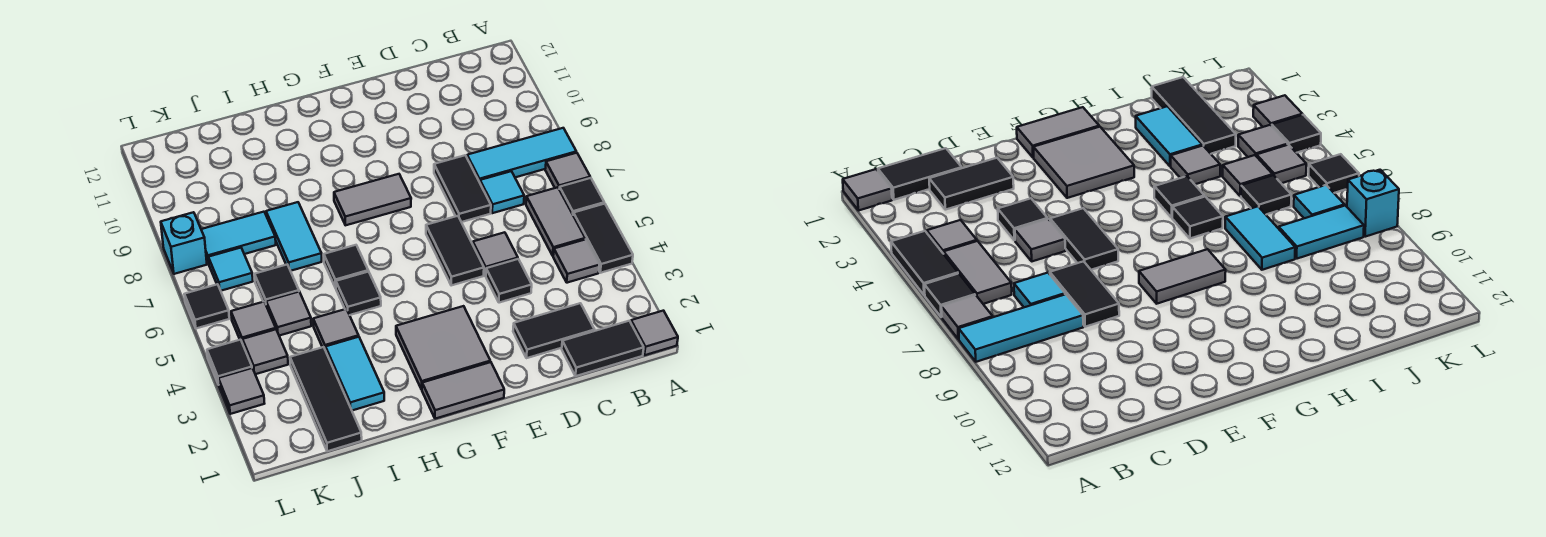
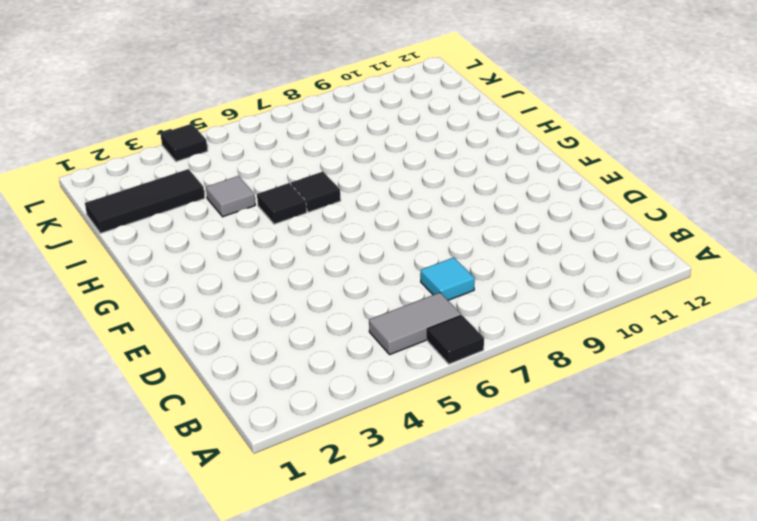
none -> grey tile A1 level 1
none -> black tile A4:A5 level 1
none -> grey tile A7 level 1
none -> cyan tile A8:C8 level 1

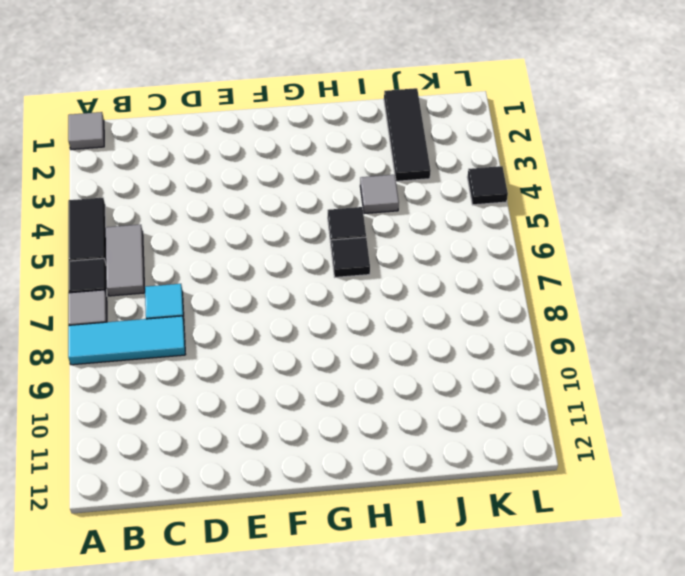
none -> black tile B1:C1 level 1
none -> grey tile B4 level 1
none -> black tile C2:D2 level 1
none -> black tile D4 level 1

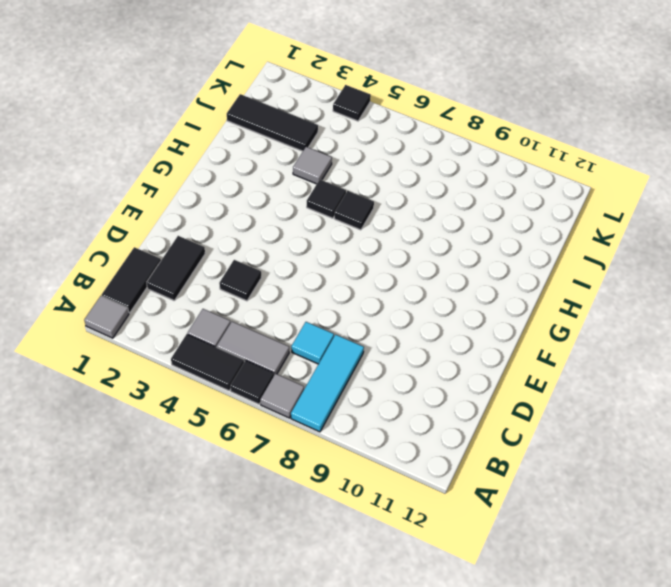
none -> grey tile D5 level 1
none -> black tile D7:D8 level 1
none -> black tile E5:E6 level 1
none -> grey tile F1:G1 level 1

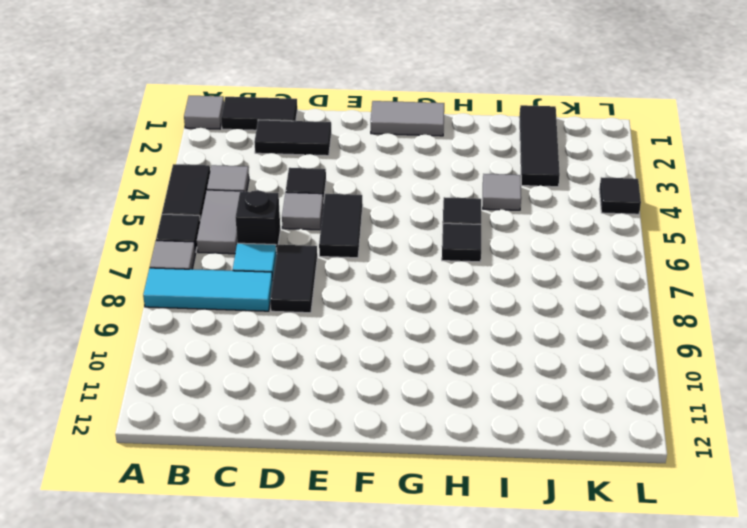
black brick C6 level 1 -> none
none -> grey tile F2:G3 level 1
none -> grey tile F8:G8 level 1
none -> cyan tile I2:I3 level 1
none -> cyan tile I7:I8 level 1

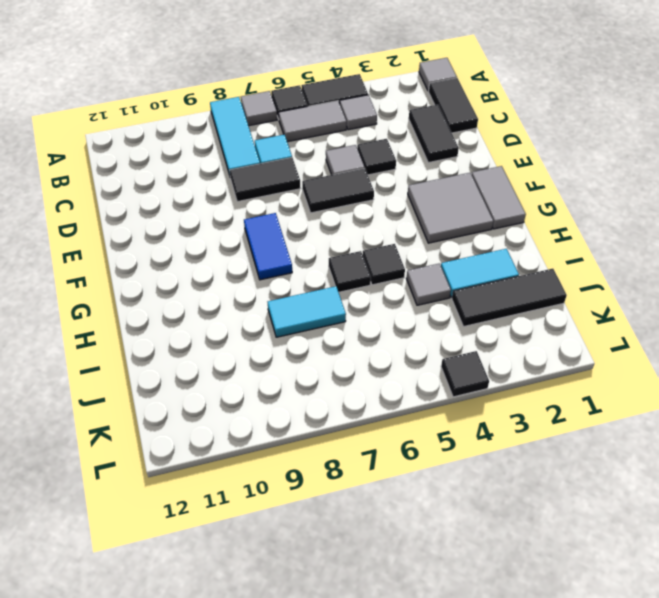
blue tile F8:G8 level 1 -> grey tile F8:G8 level 1
none -> grey tile J5 level 1
none -> black tile J6 level 1
none -> cyan tile J8:K8 level 1
none -> grey tile K4 level 1

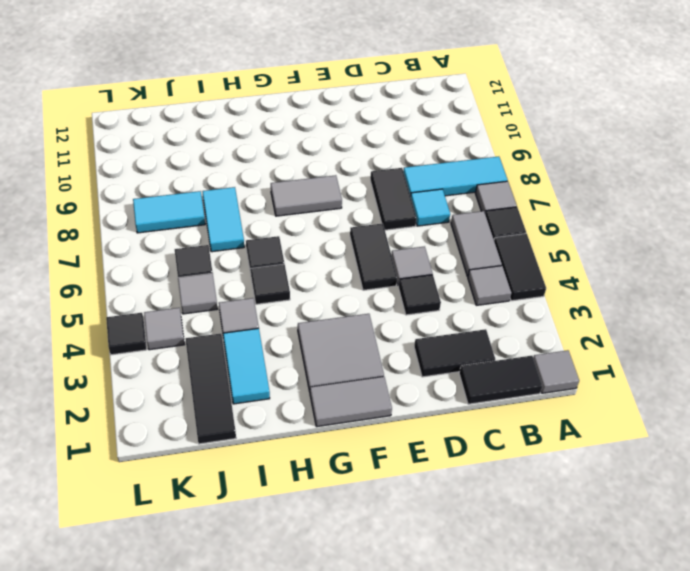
none -> grey tile K5 level 1
none -> cyan tile K7 level 1
none -> grey tile L3 level 1
none -> black tile L6 level 1

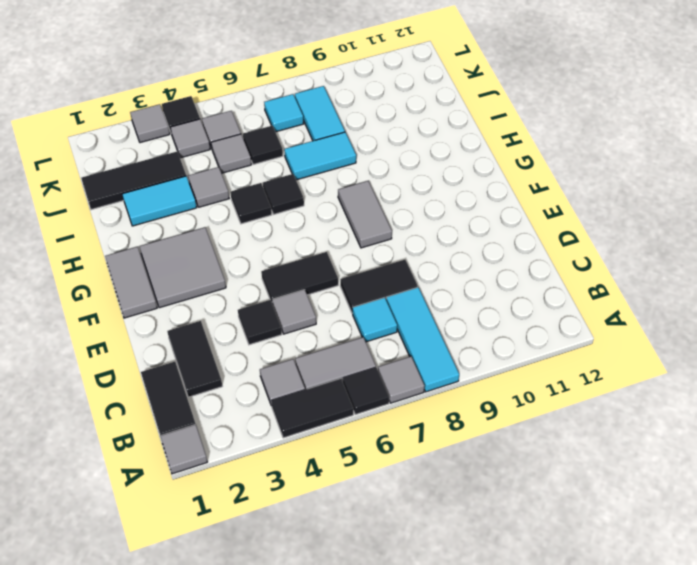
none -> black tile L6 level 1
none -> cyan brick L8 level 1

